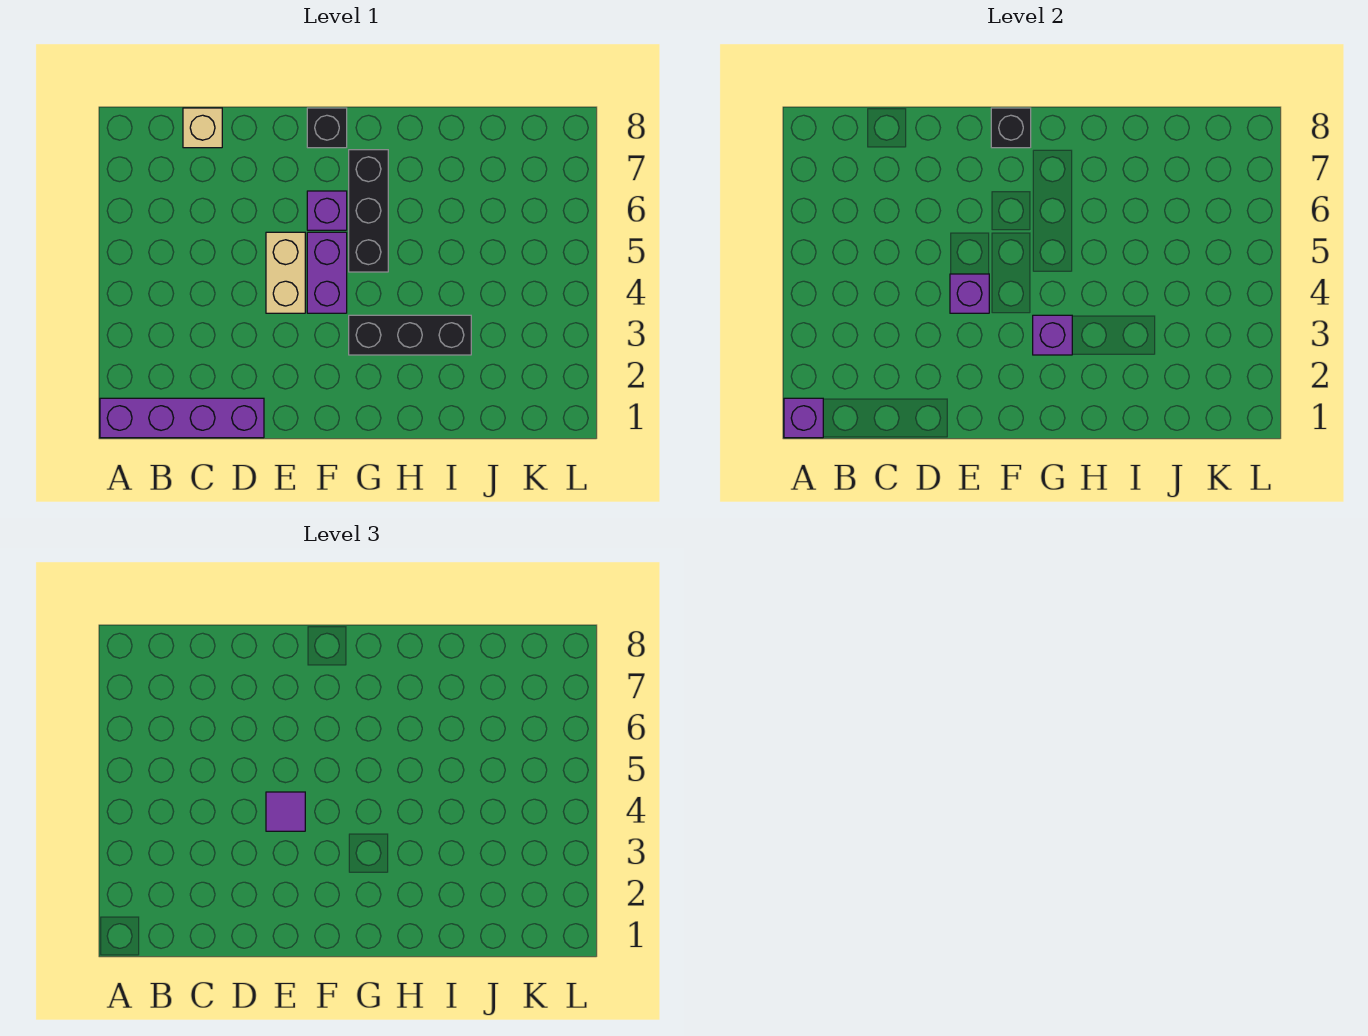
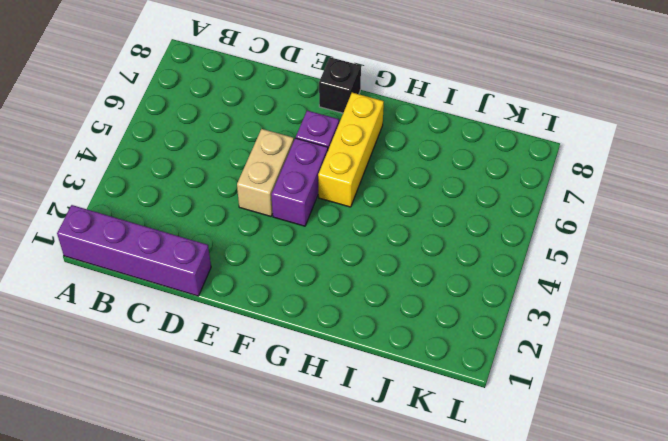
yellow brick G5:G7 level 1 -> black brick G5:G7 level 1
none -> tan brick C8 level 1
none -> black brick G3:I3 level 1
none -> purple brick A1 level 2

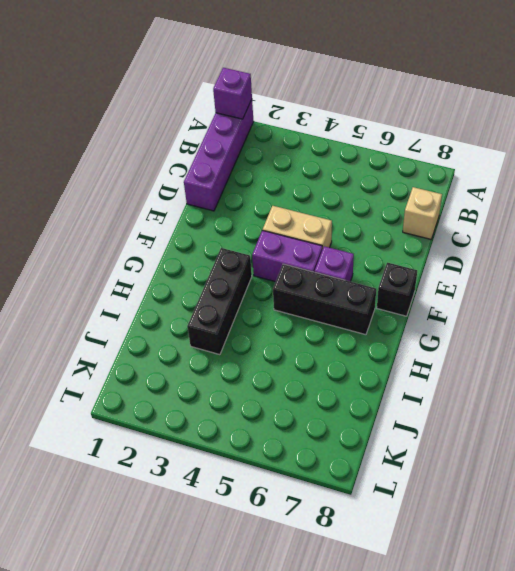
none -> purple brick E4 level 2
none -> black brick F8 level 2
none -> purple brick G3 level 2

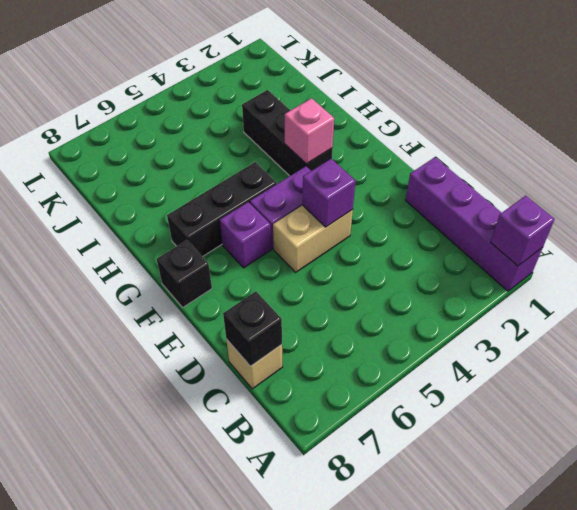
black brick C8 level 2 -> black brick F8 level 2
pink brick G3 level 2 -> purple brick G3 level 2
none -> purple tile E4 level 3

